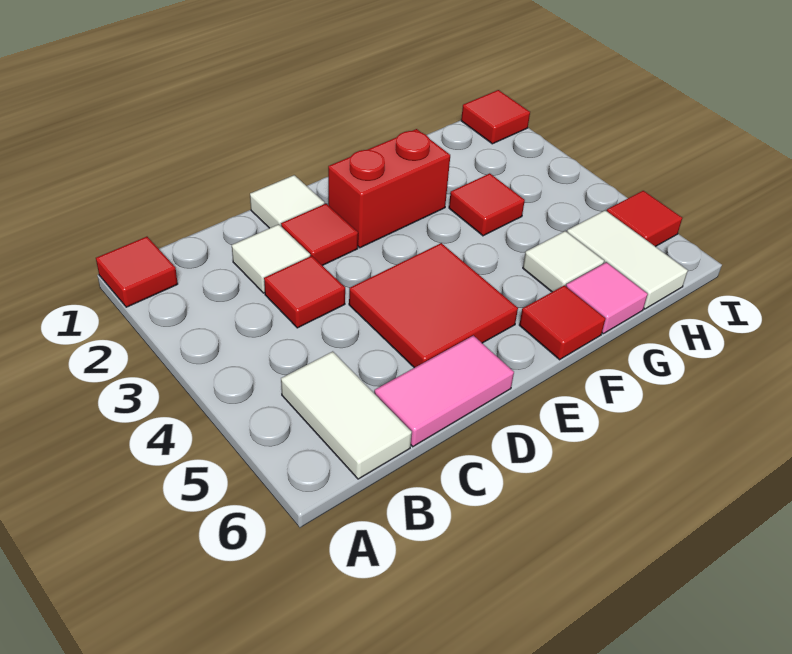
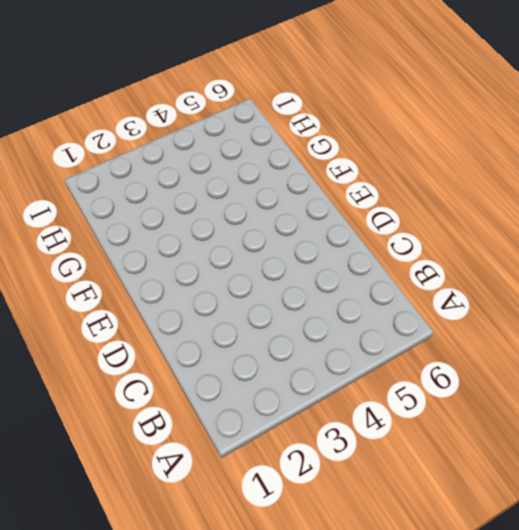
none -> red tile A1 level 1
none -> white tile B5:B6 level 1
none -> white tile C2 level 1

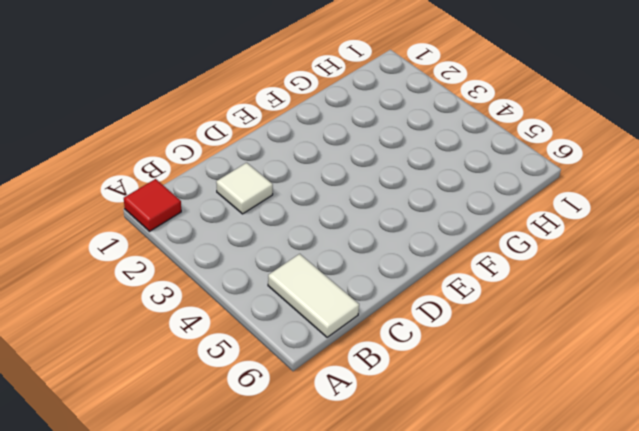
none -> red tile C3 level 1
none -> pink tile C6:D6 level 1
none -> white tile D1 level 1

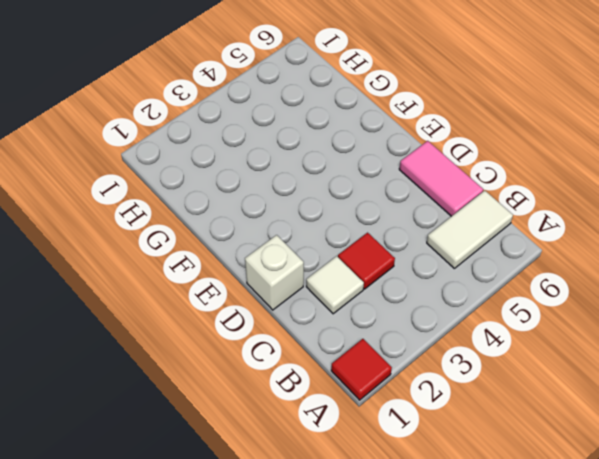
white brick D1 level 1 -> white tile D1 level 1
none -> red tile D2 level 1
none -> red tile D4:E5 level 1
none -> red brick E2:F2 level 1

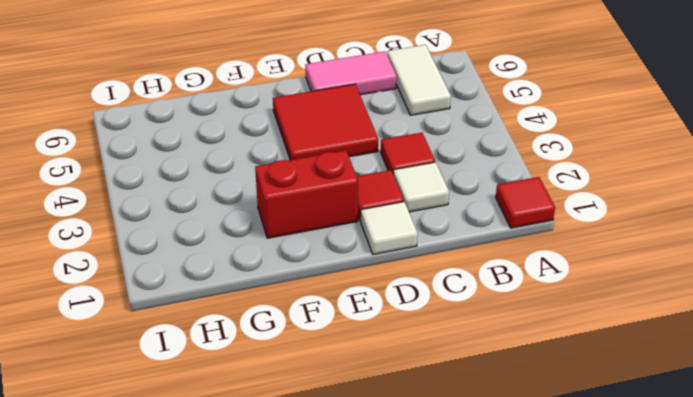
none -> red tile F6 level 1
none -> red tile G3 level 1
none -> white tile G5 level 1

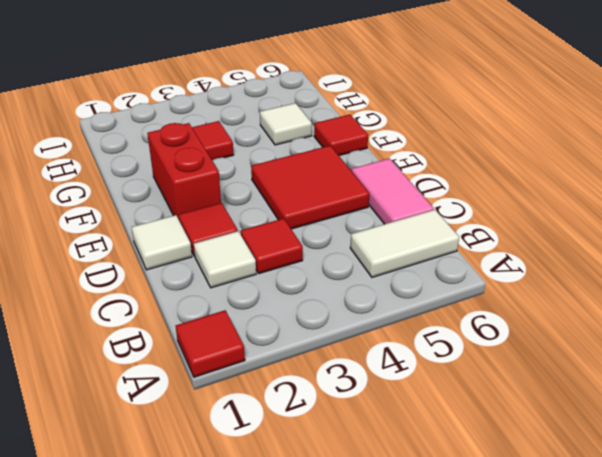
none -> pink tile G6 level 1
none -> white tile H5:H6 level 1
none -> red tile I1 level 1

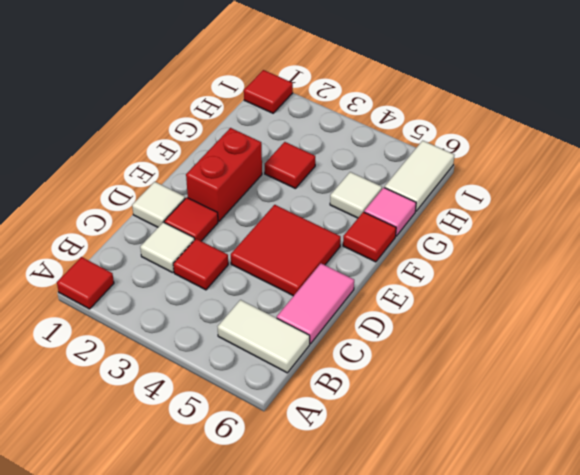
white tile H6:I6 level 1 -> white tile H5:H6 level 1
none -> red tile I5 level 1

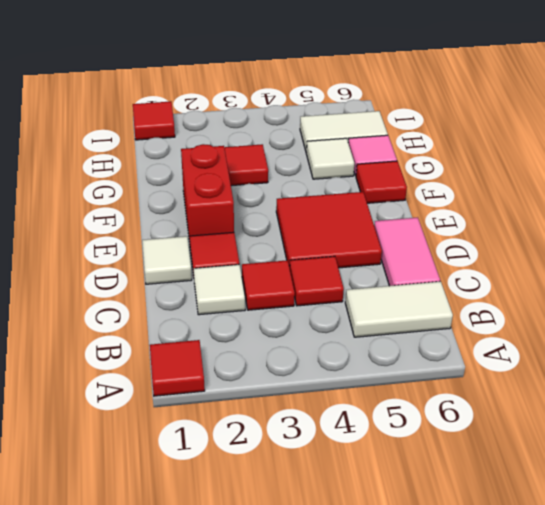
red tile C4 level 1 -> red tile I5 level 1

